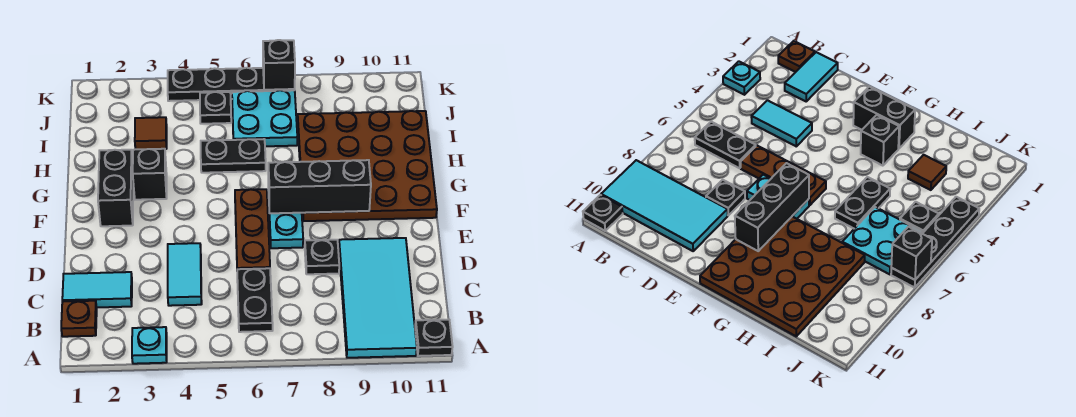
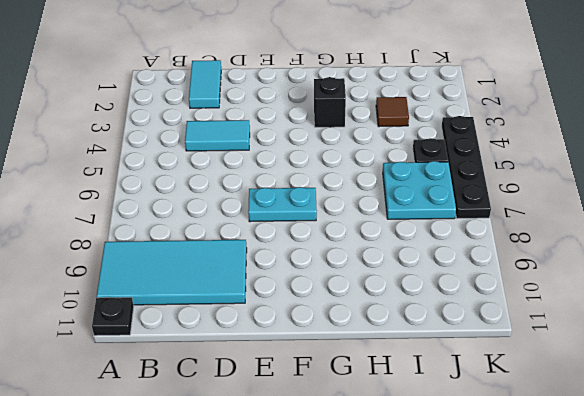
none -> cyan plate A3 level 1
none -> brown plate B1 level 1
none -> black plate B6:C6 level 1

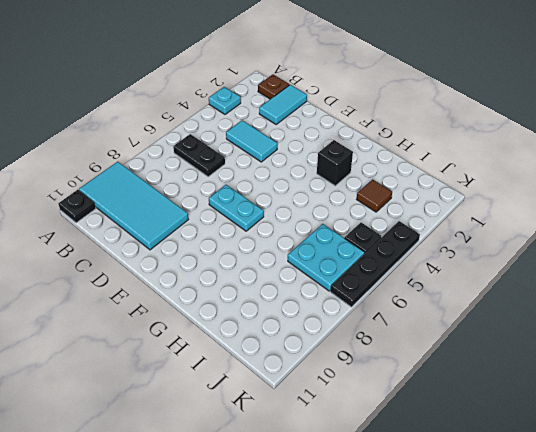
none -> brown plate D6:F6 level 1
none -> black plate D8 level 1
none -> black brick F2:G2 level 1

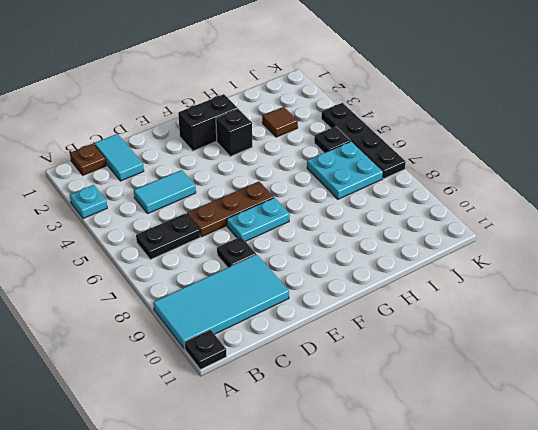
none -> brown plate F8:I11 level 1
none -> black plate H5:H6 level 1
none -> black brick F7:F9 level 2

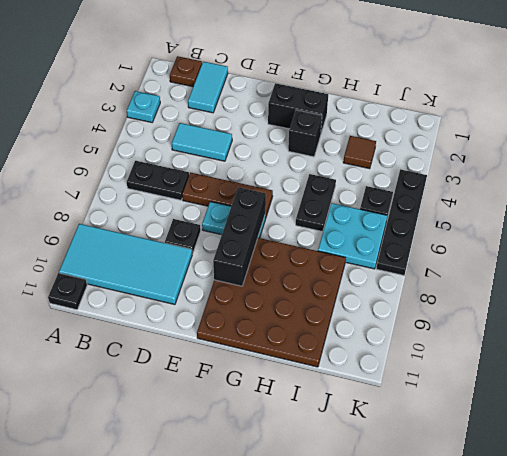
none -> black brick K7 level 2

